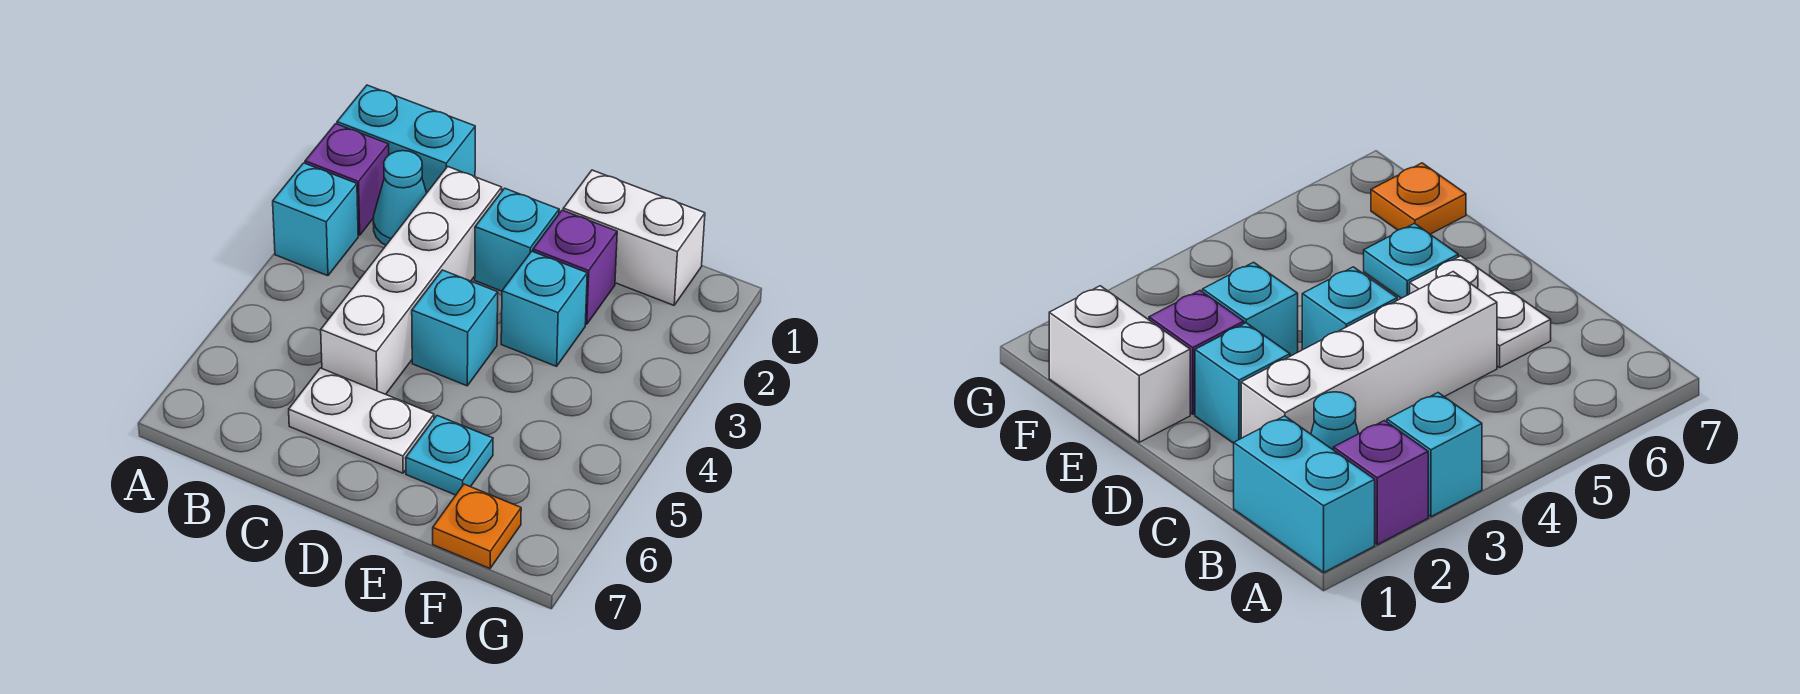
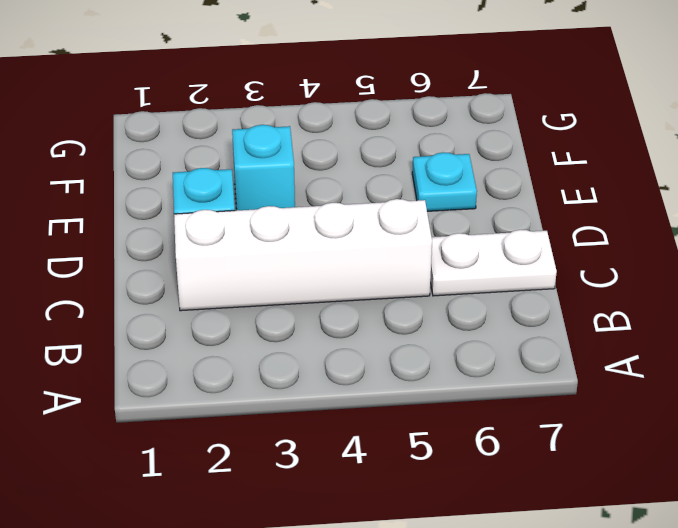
white plate C6:C7 level 1 -> white plate C6:D6 level 1
none -> cyan brick A1:B1 level 1
none -> purple brick A2 level 1
none -> cyan brick A3 level 1

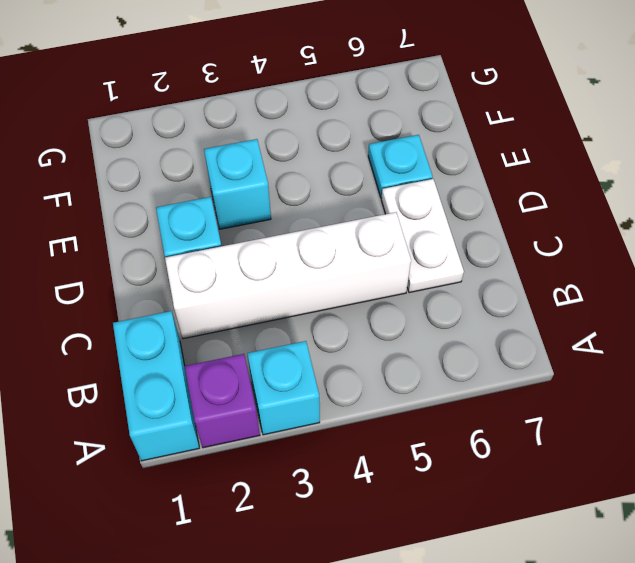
none -> cyan cone B2 level 1
none -> cyan brick D4 level 1
none -> white brick E1:F1 level 1

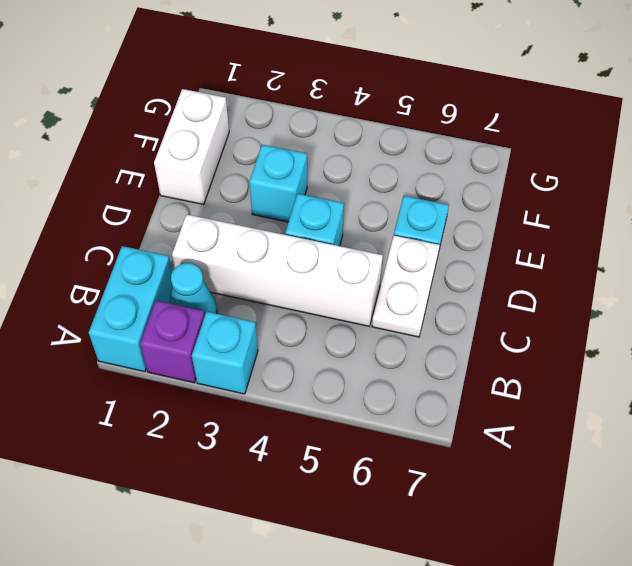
none -> cyan brick D2 level 1
none -> purple brick E2 level 1
none -> orange plate F7 level 1

